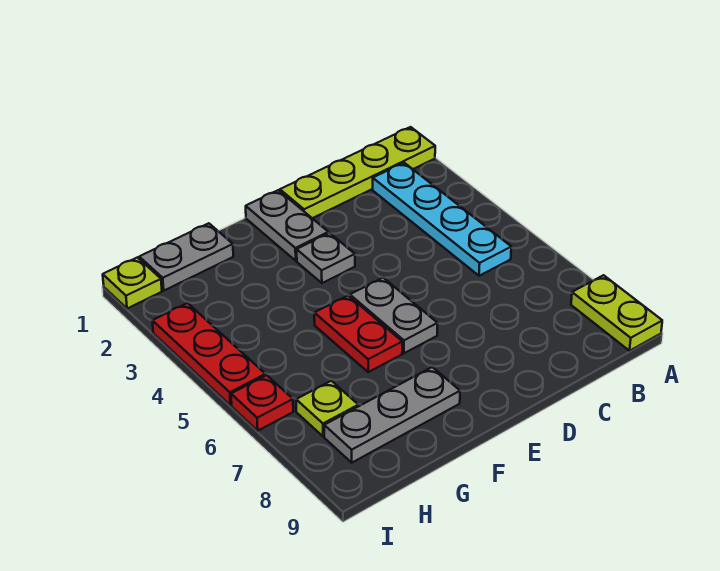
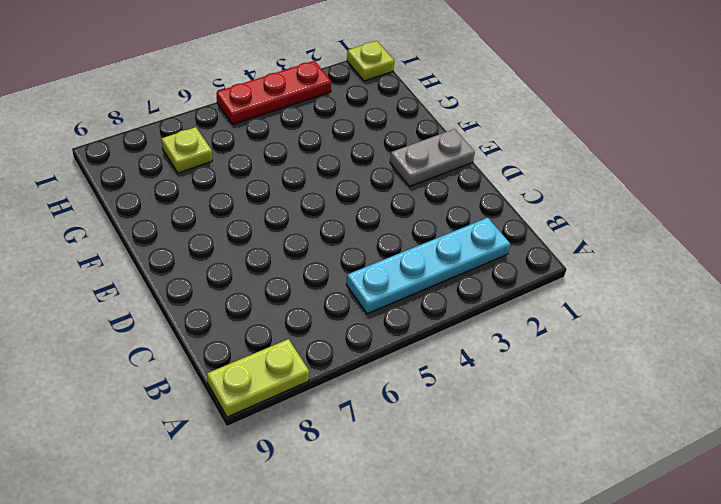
none -> lime plate A1:D1 level 1
none -> grey plate E3 level 1
none -> grey plate E5:E6 level 1

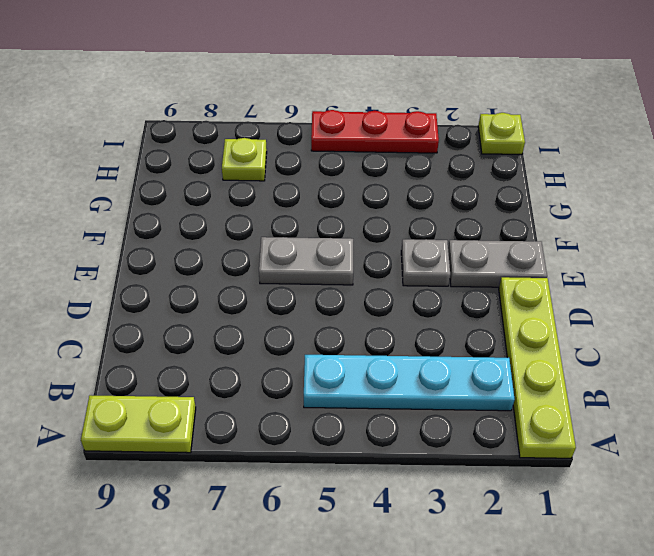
none -> red plate F5:F6 level 1
none -> grey plate F8:H8 level 1
none -> grey plate G1:H1 level 1

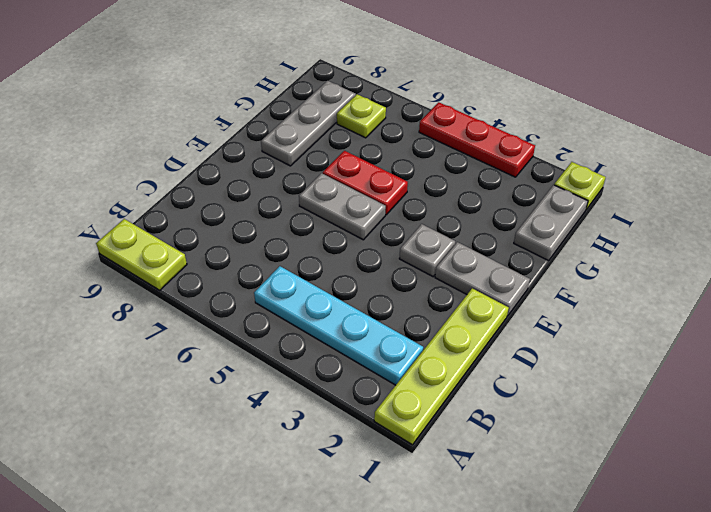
none -> red plate I6 level 1

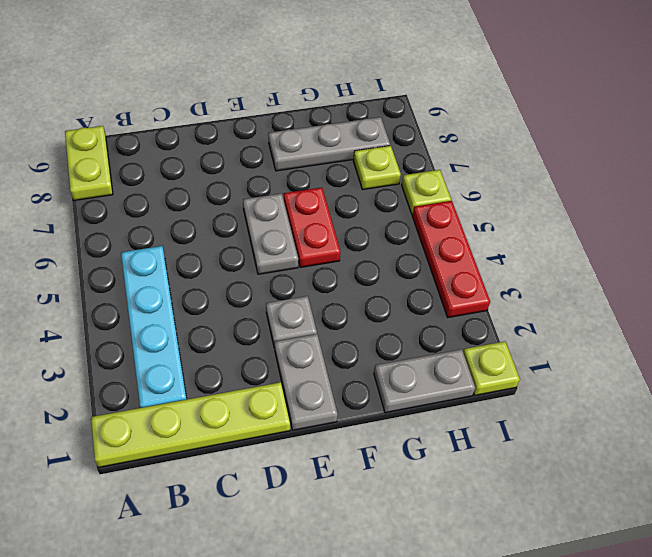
lime plate I6 level 1 -> red plate I6 level 1

